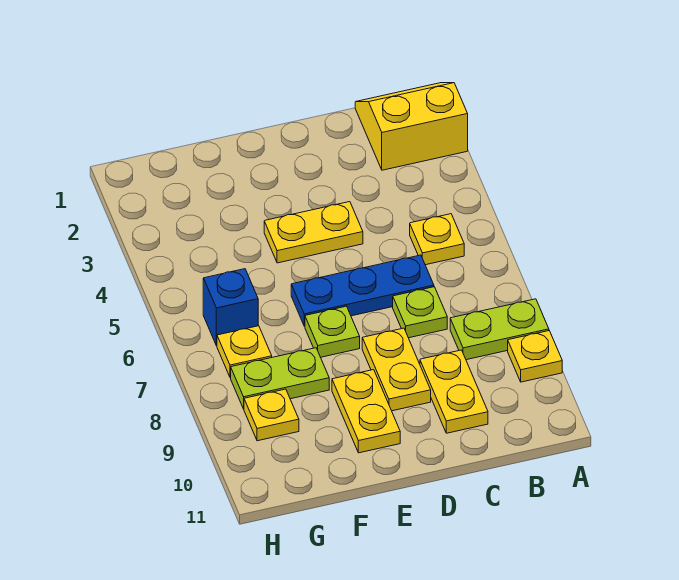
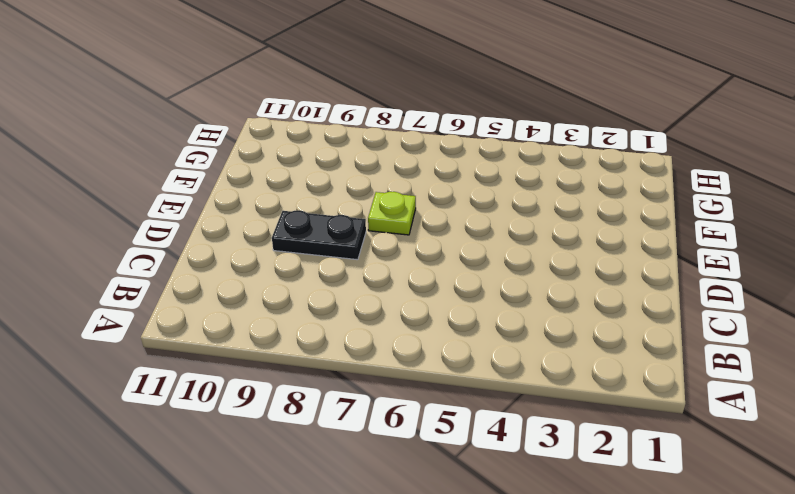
black plate D8:D9 level 1 -> yellow plate D8:D9 level 1
none -> yellow slope A1:B2 level 1 top 2
none -> lime plate A8:B8 level 1
none -> yellow plate A9 level 1

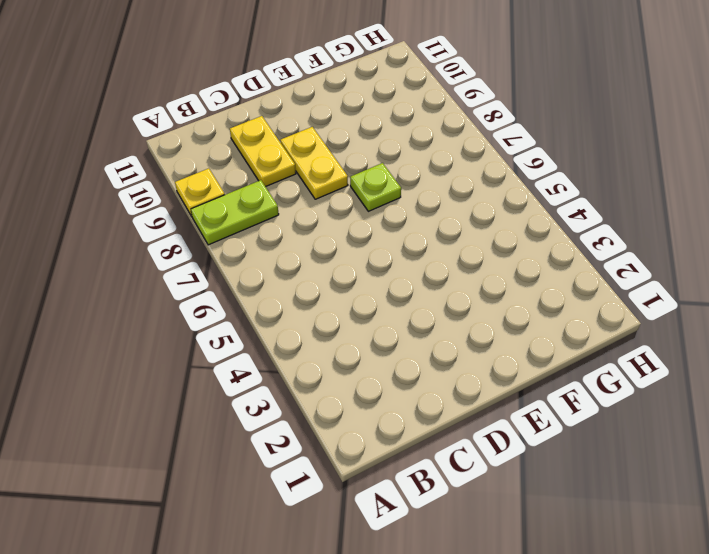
none -> yellow slope A1:B2 level 1 top 2
none -> yellow plate B5 level 1
none -> blue plate C6:E6 level 1

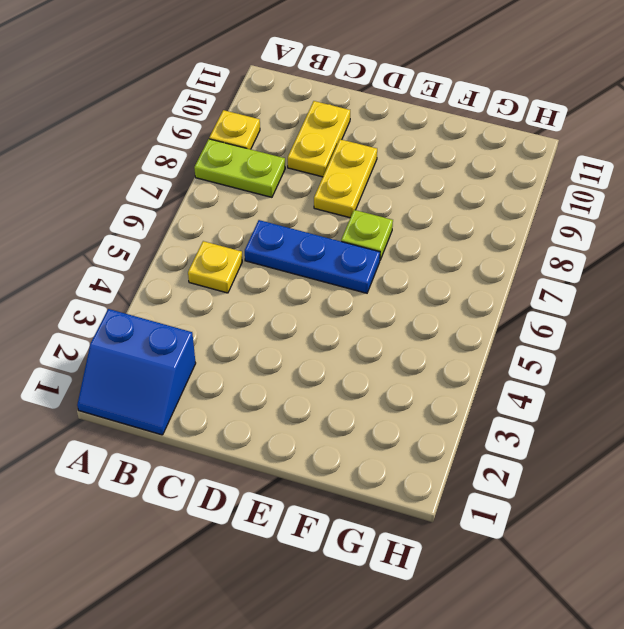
blue slope A1:B2 level 1 top 2 -> yellow slope A1:B2 level 1 top 2
none -> lime plate C7 level 1
none -> yellow plate D4:E4 level 1
none -> yellow plate E9:E10 level 1

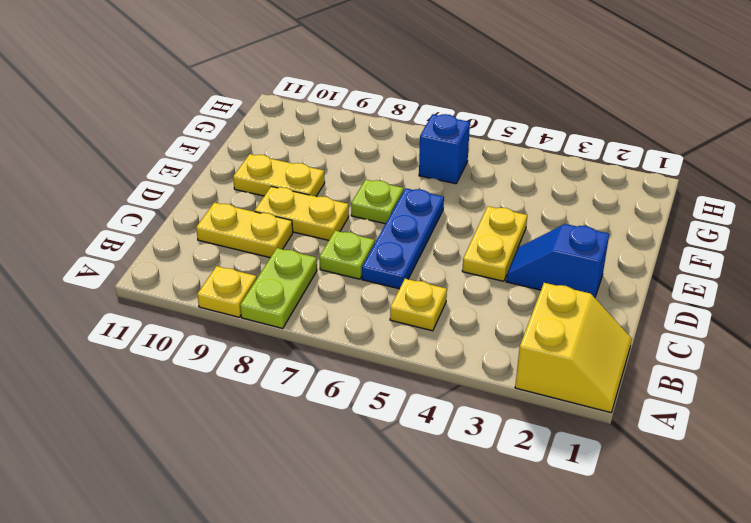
blue slope D2:D3 level 1 top 2 -> none
none -> lime plate F8:G8 level 1
none -> yellow plate G7 level 1
none -> yellow plate G9 level 1

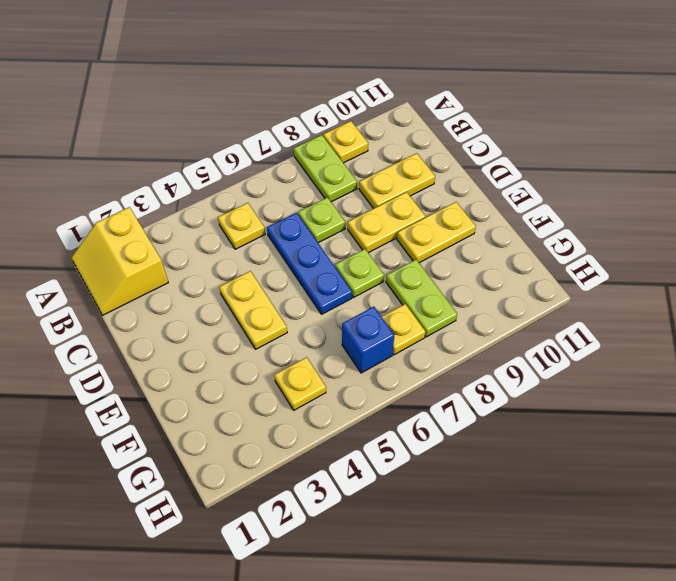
yellow plate G4 level 1 -> yellow plate G9 level 1

